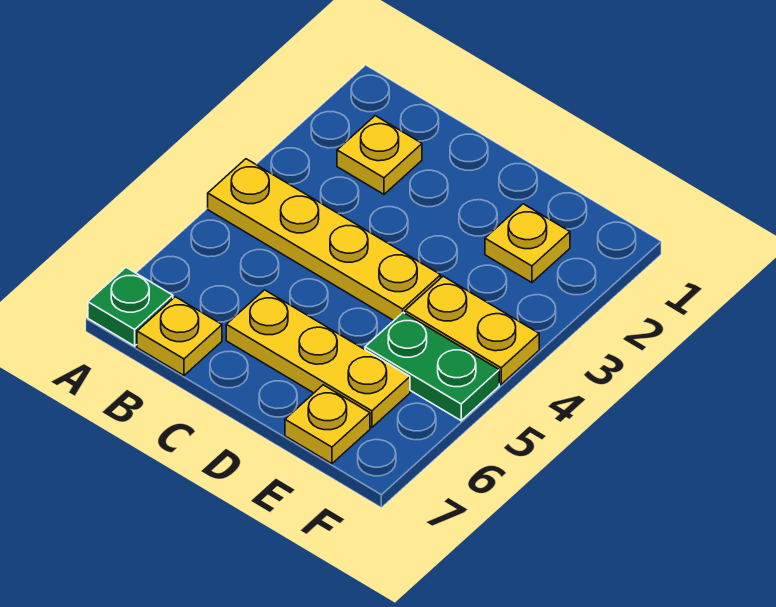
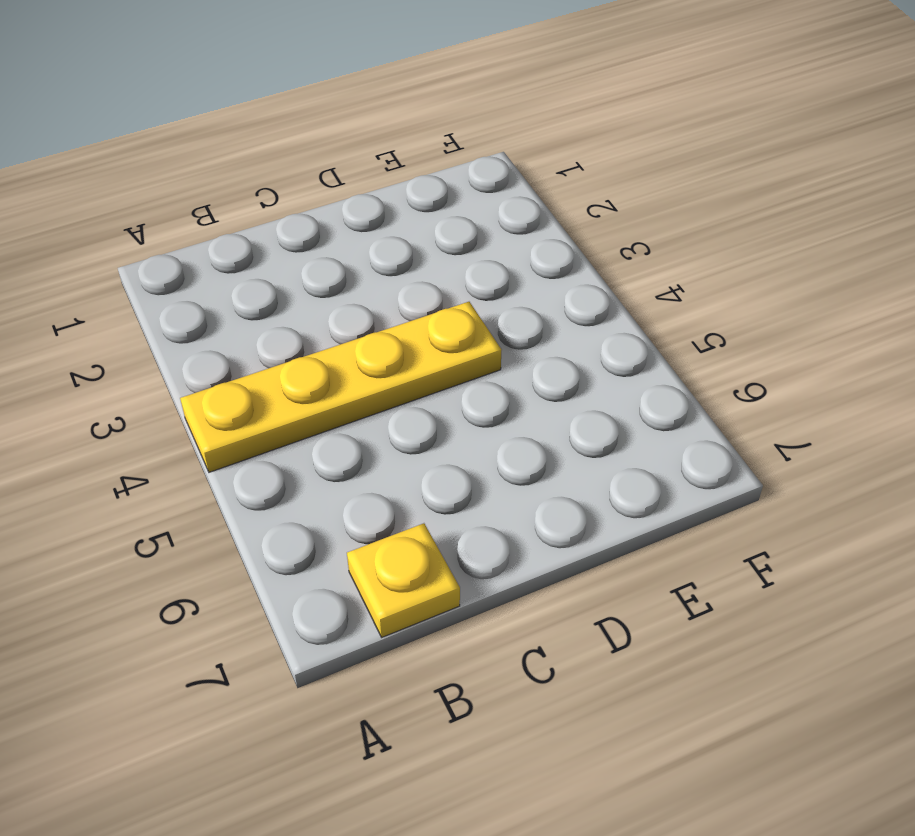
none -> green plate A7 level 1
none -> yellow plate B2 level 1

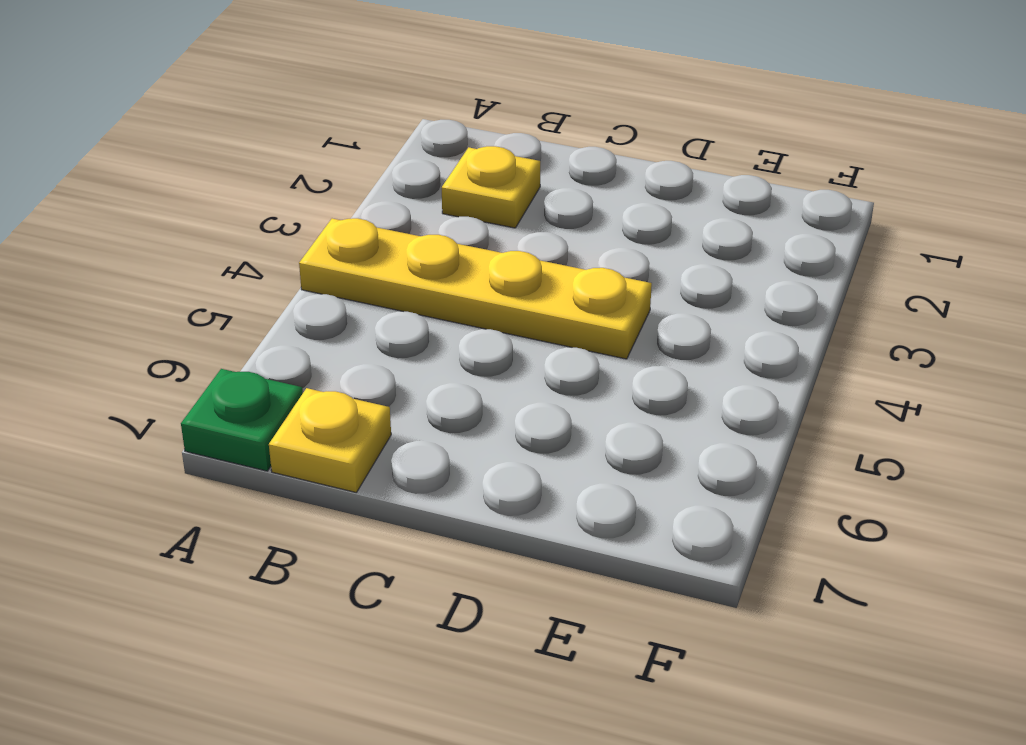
none -> yellow plate C6:E6 level 1
none -> yellow plate E2 level 1

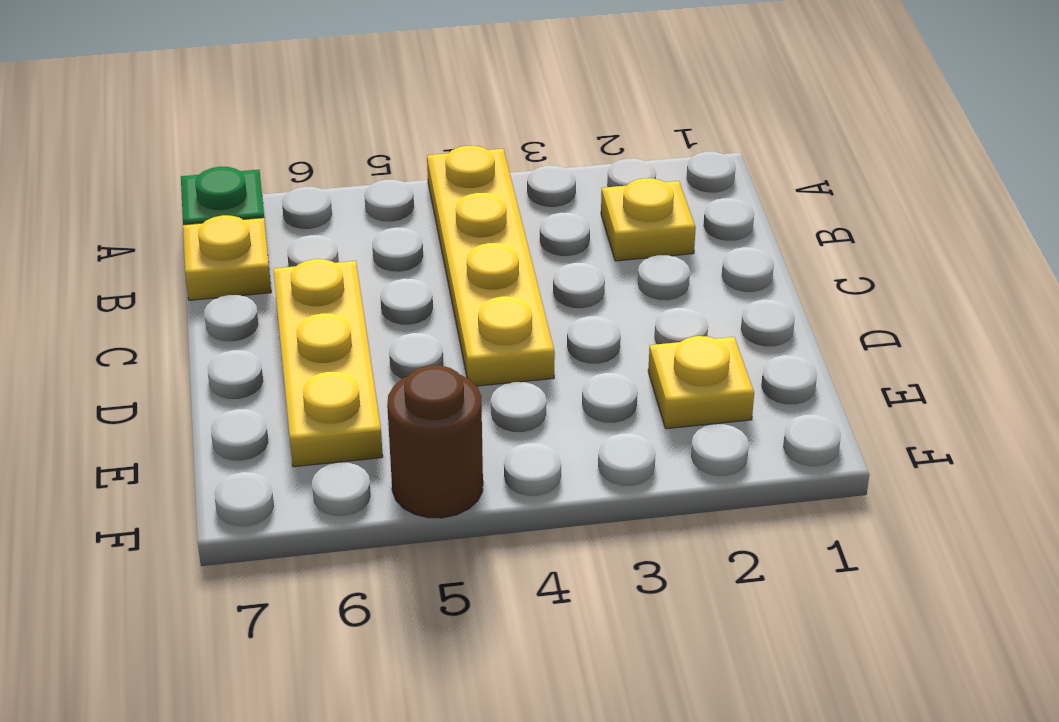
brown round brick F5 level 1 -> green plate E5:F5 level 1
none -> yellow plate E4:F4 level 1
none -> yellow plate E7 level 1

